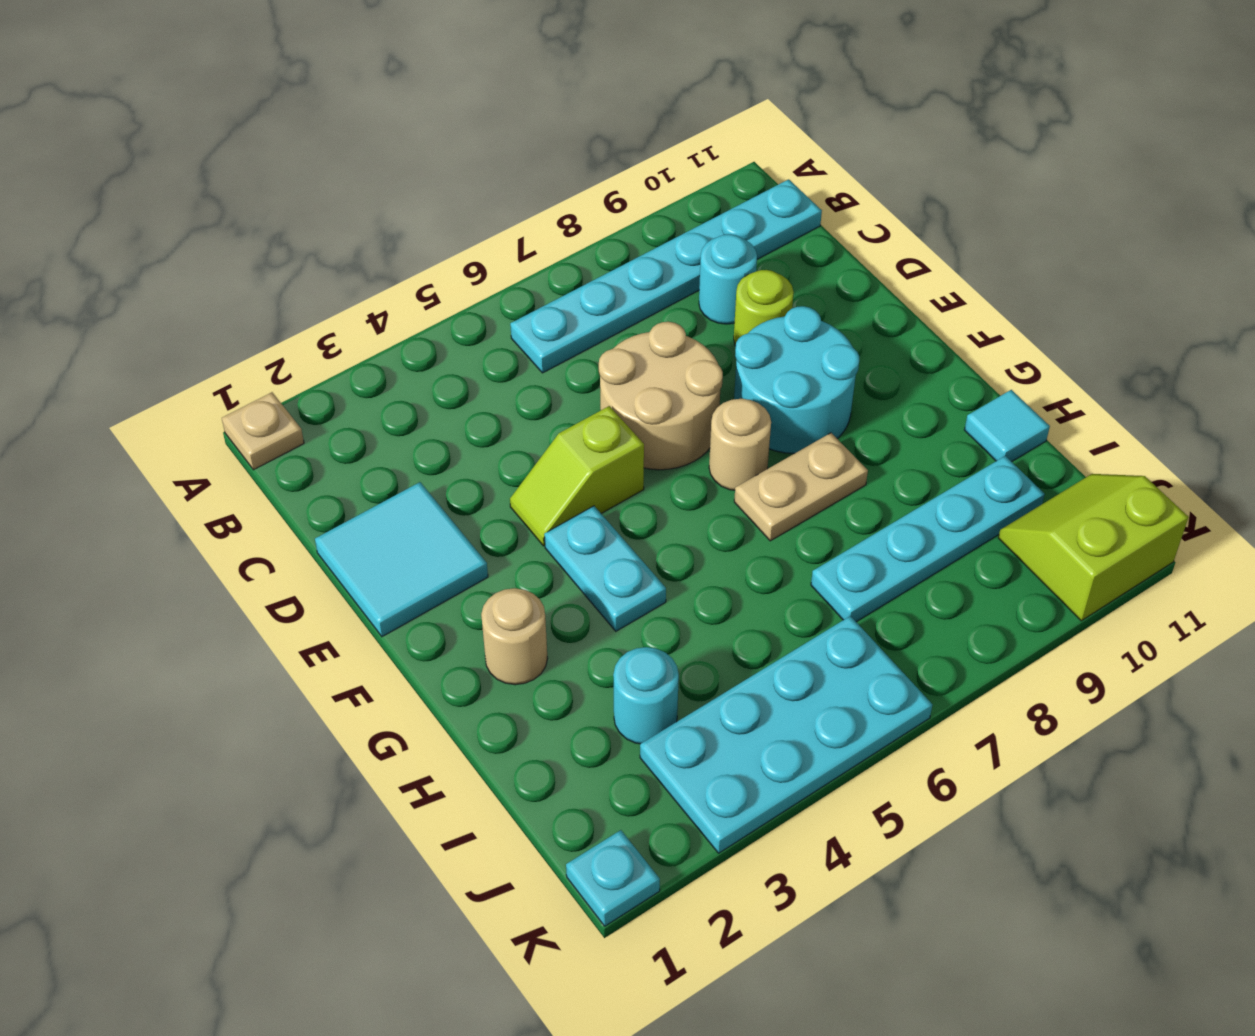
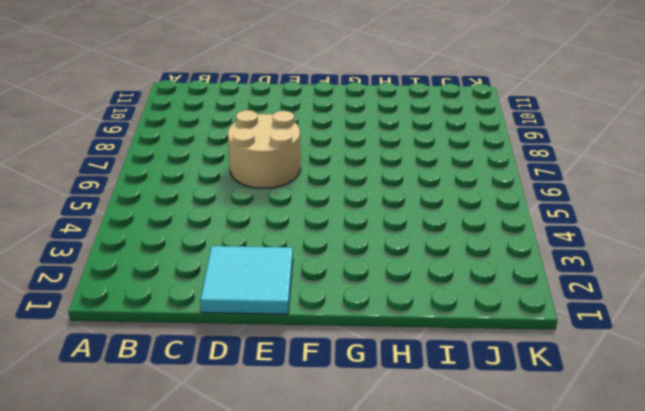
none -> tan plate A1 level 1
none -> cyan plate B6:B11 level 1
none -> cyan round brick C9 level 1

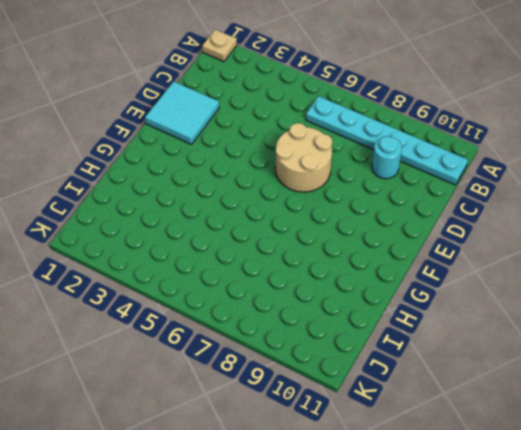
none -> lime round brick D9 level 1
none -> lime slope E4:E5 level 1 top 5
none -> cyan round brick E8:F9 level 1

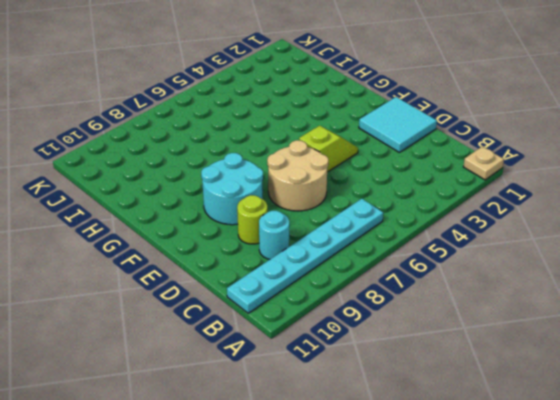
none -> cyan plate F4:G4 level 1
none -> tan round brick F7 level 1
none -> tan round brick G2 level 1

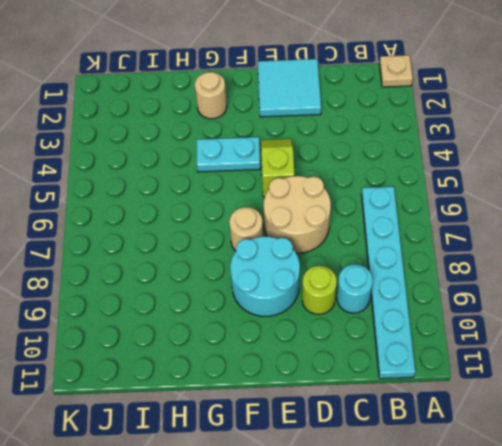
none -> tan plate G7:G8 level 1
none -> cyan tile H11 level 1
none -> cyan round brick I3 level 1

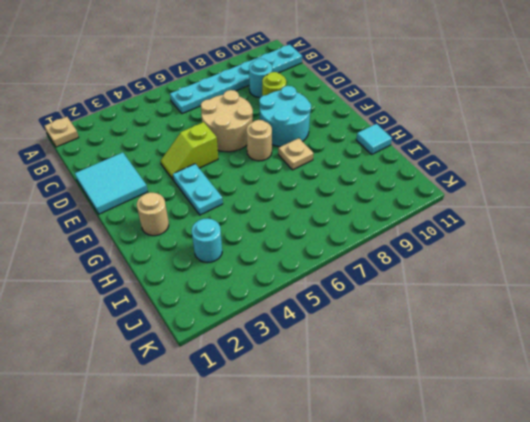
tan plate G8 level 1 -> tan plate G7:G8 level 1
none -> cyan plate I7:I10 level 1
none -> cyan plate J3:K6 level 1
none -> lime slope J10:K11 level 1 top K

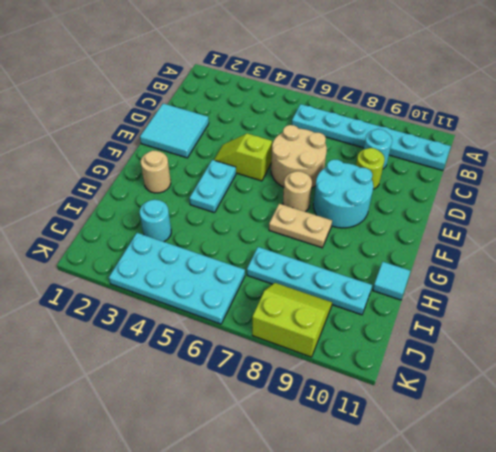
lime slope J8:K9 level 1 top K -> lime slope J10:K11 level 1 top K
none -> tan plate A1 level 1
none -> cyan plate K1 level 1

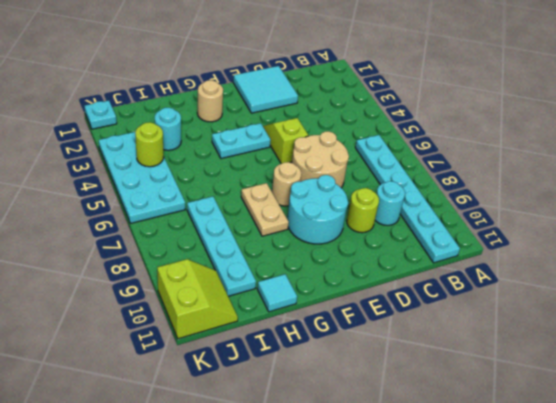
lime round brick J4 level 2 -> none
none -> tan plate A1 level 1

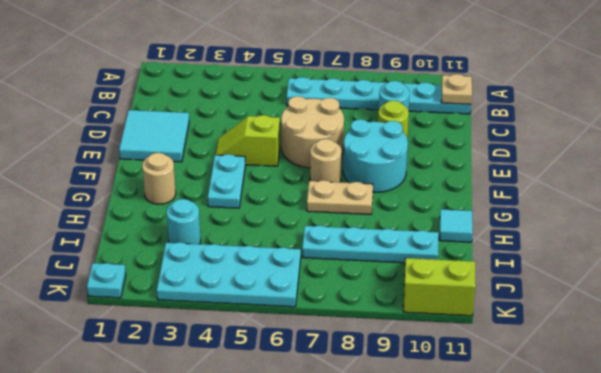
tan plate B11 level 2 -> tan plate A1 level 1

